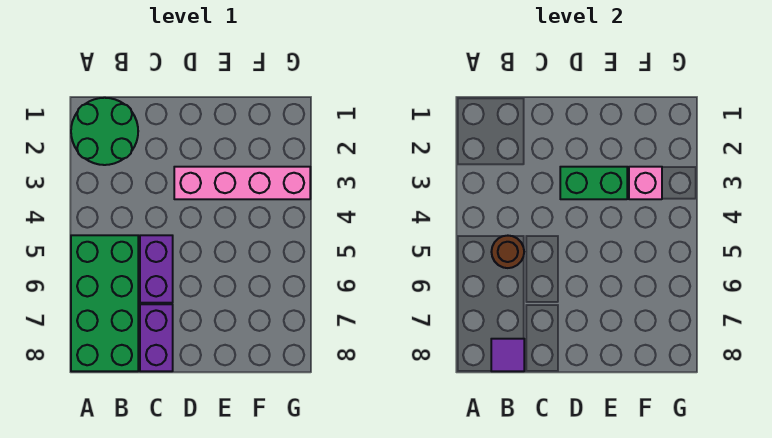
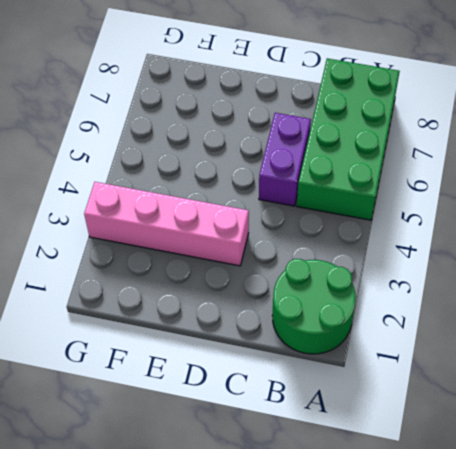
none -> purple brick C7:C8 level 1
none -> brown round brick B5 level 2

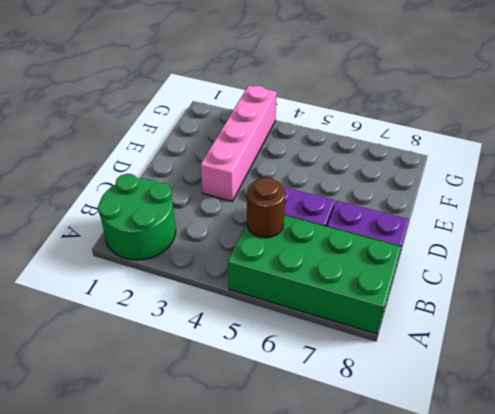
none -> purple tile B8 level 2
none -> green brick D3:E3 level 2

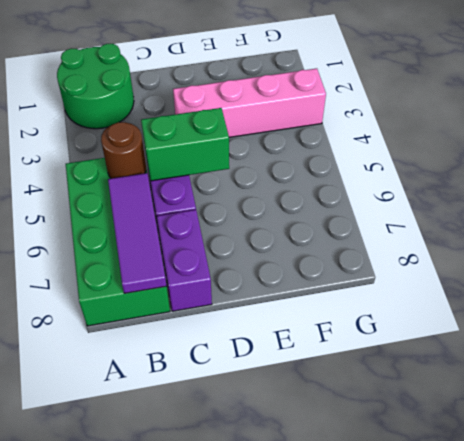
purple tile B6:B8 level 2 -> purple tile B8 level 2
green brick C5:D5 level 2 -> green brick D3:E3 level 2
none -> pink brick F3 level 2

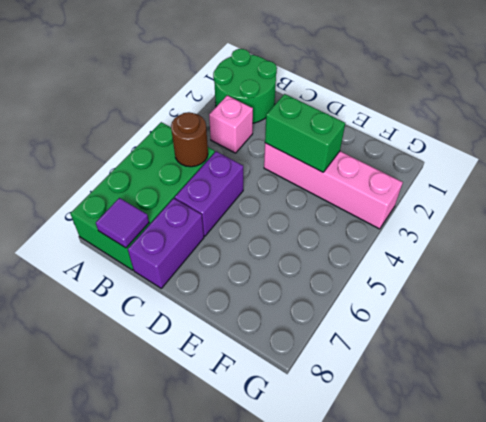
pink brick B3 level 1 -> pink brick F3 level 2

